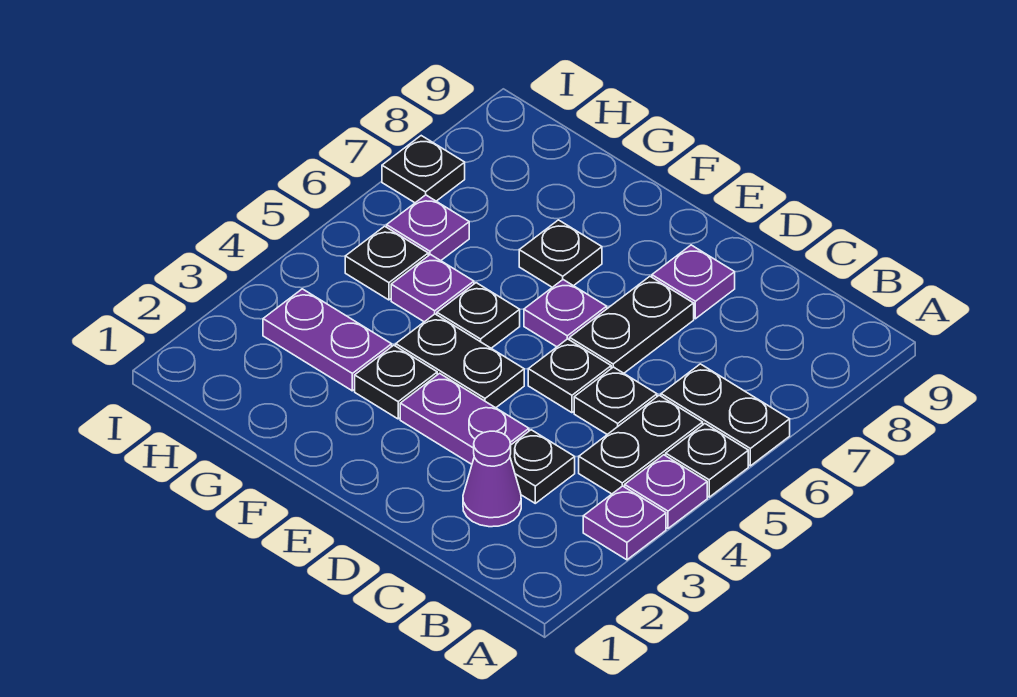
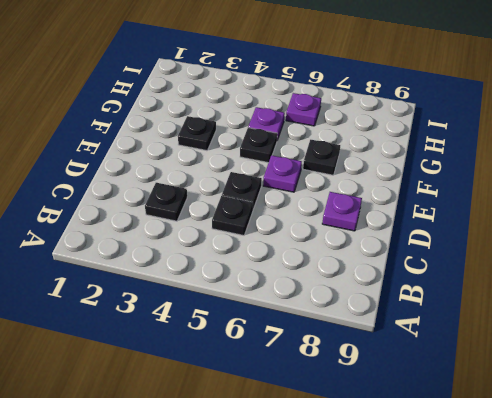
none -> purple plate A3 level 1
none -> purple plate A4 level 1
none -> black plate A5 level 1

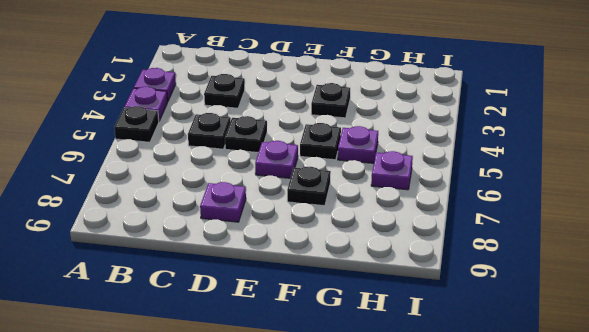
none -> black plate A6:B6 level 1
none -> black plate B4:B5 level 1
none -> purple cone C2 level 1

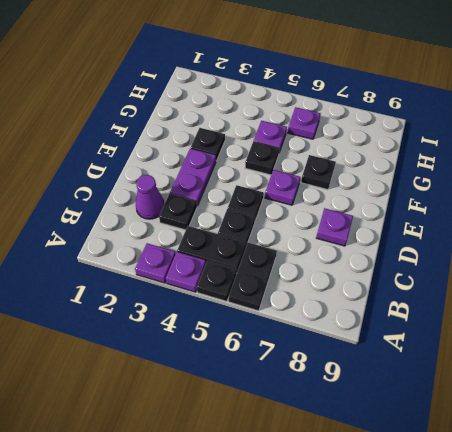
none -> black plate D6:D7 level 1
none -> black plate E4:F4 level 1
none -> purple plate G3:H3 level 1

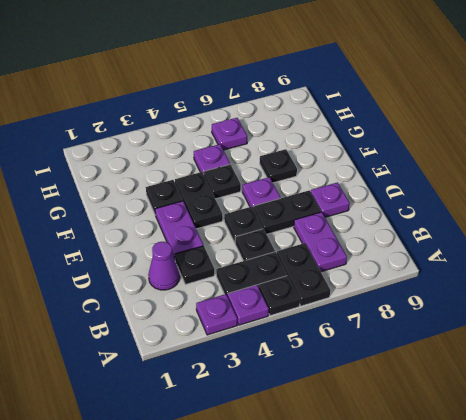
purple plate B7:C7 level 1 -> purple plate G3:H3 level 1
none -> black plate H5 level 1
none -> black plate I7 level 1

